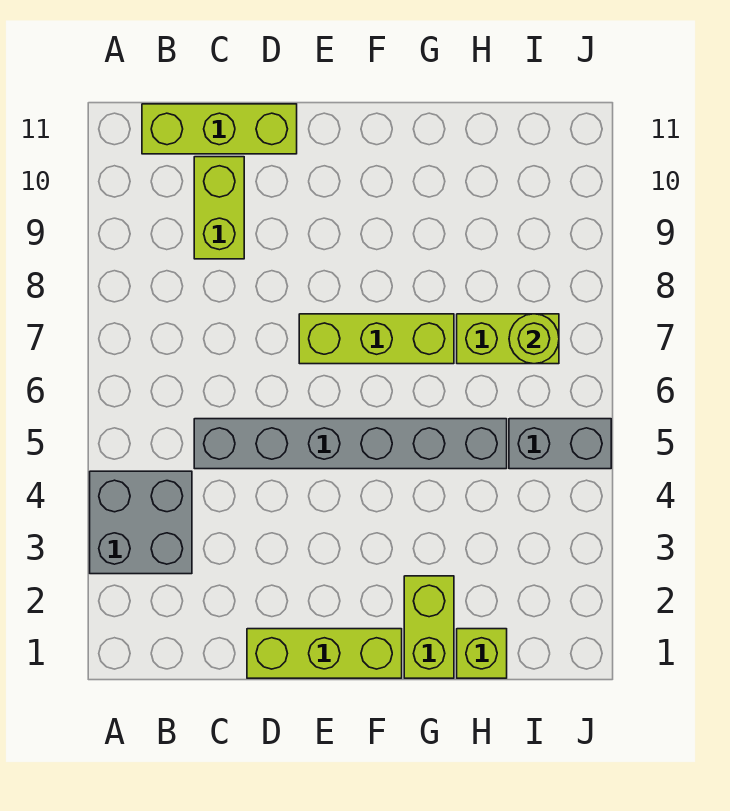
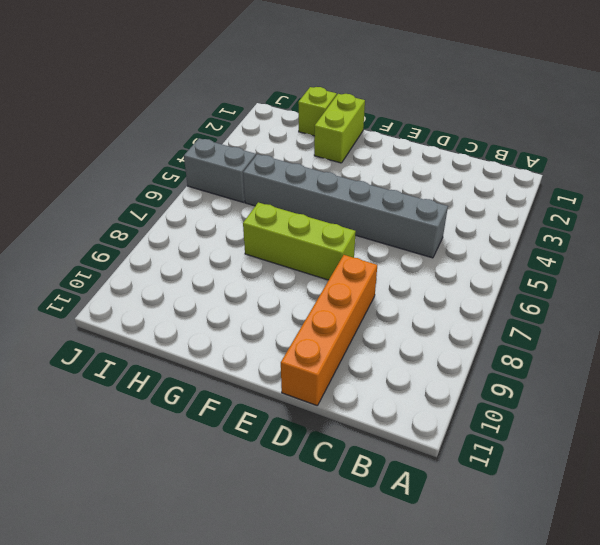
orange brick D8:D11 level 1 -> lime brick B11:D11 level 1
none -> grey brick A3:B4 level 1
none -> lime brick C9:C10 level 1

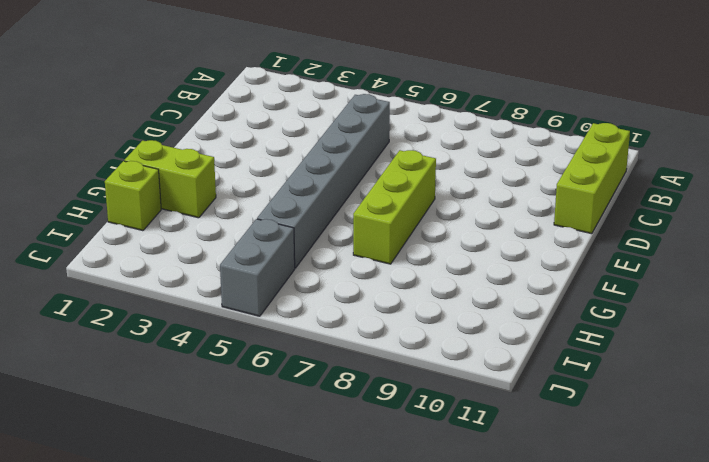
none -> grey brick A3:B4 level 1
none -> lime brick C9:C10 level 1

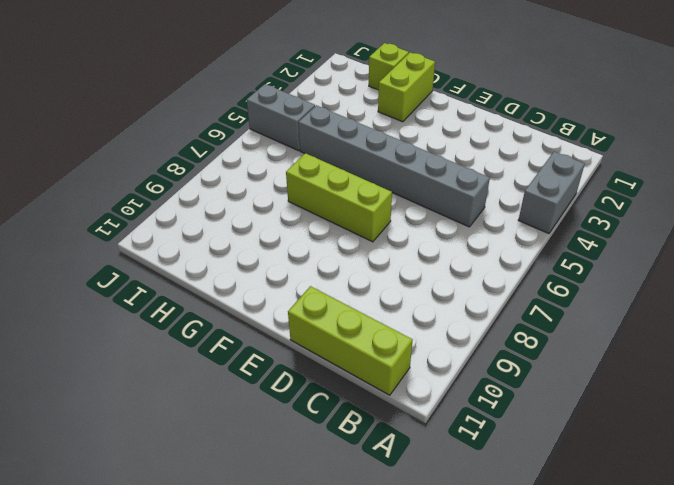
grey brick A3:A4 level 1 -> grey brick A3:B4 level 1
none -> lime brick C9:C10 level 1
none -> lime brick D1:F1 level 1

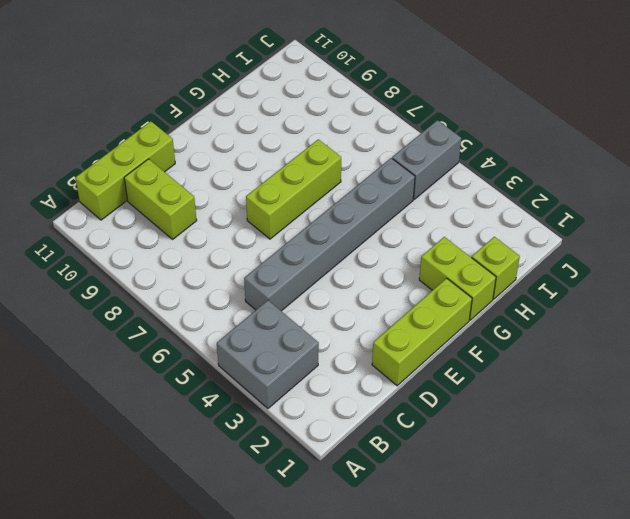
none -> lime brick H7:I7 level 1
none -> lime round brick I7 level 2

